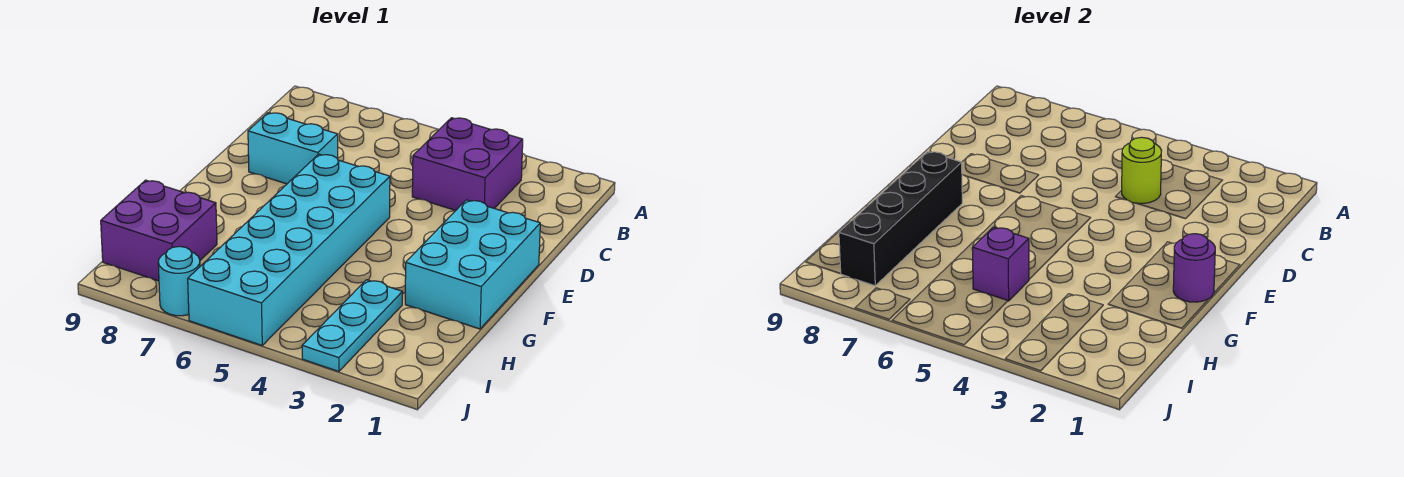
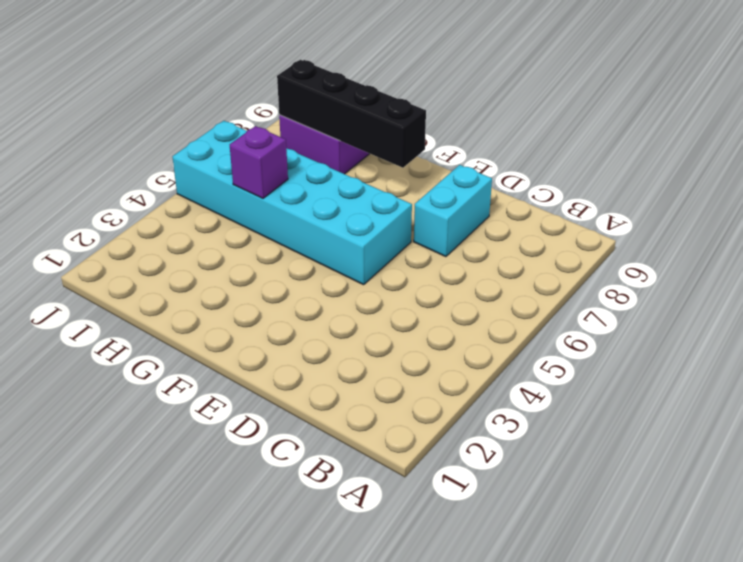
none -> purple brick B3:C4 level 1
none -> cyan brick E1:G2 level 1

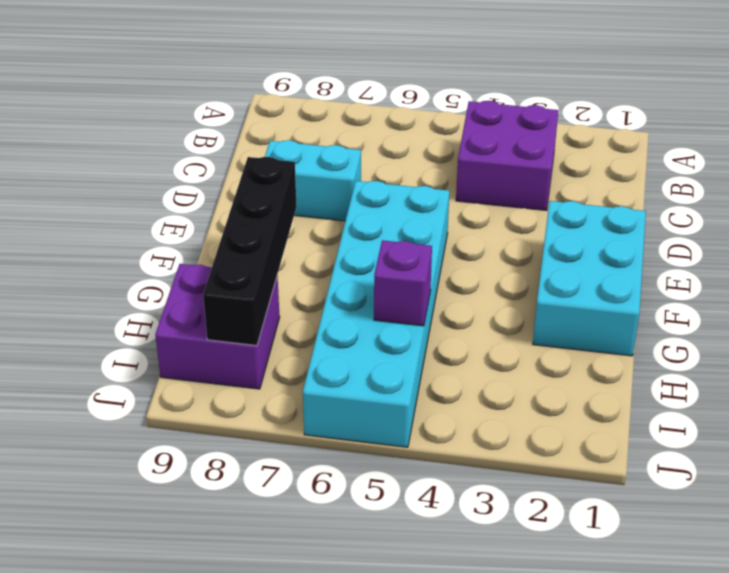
none -> cyan plate H3:J3 level 1
none -> cyan round brick J7 level 1

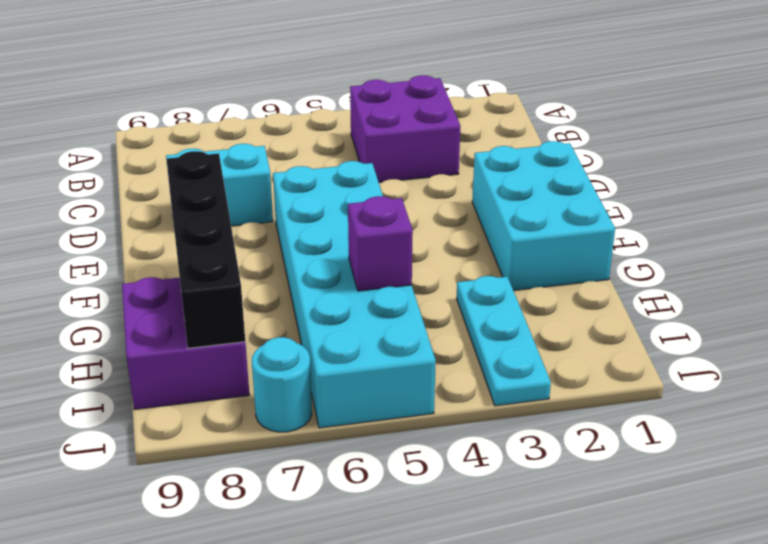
none -> lime round brick C4 level 2
none -> purple round brick F1 level 2

